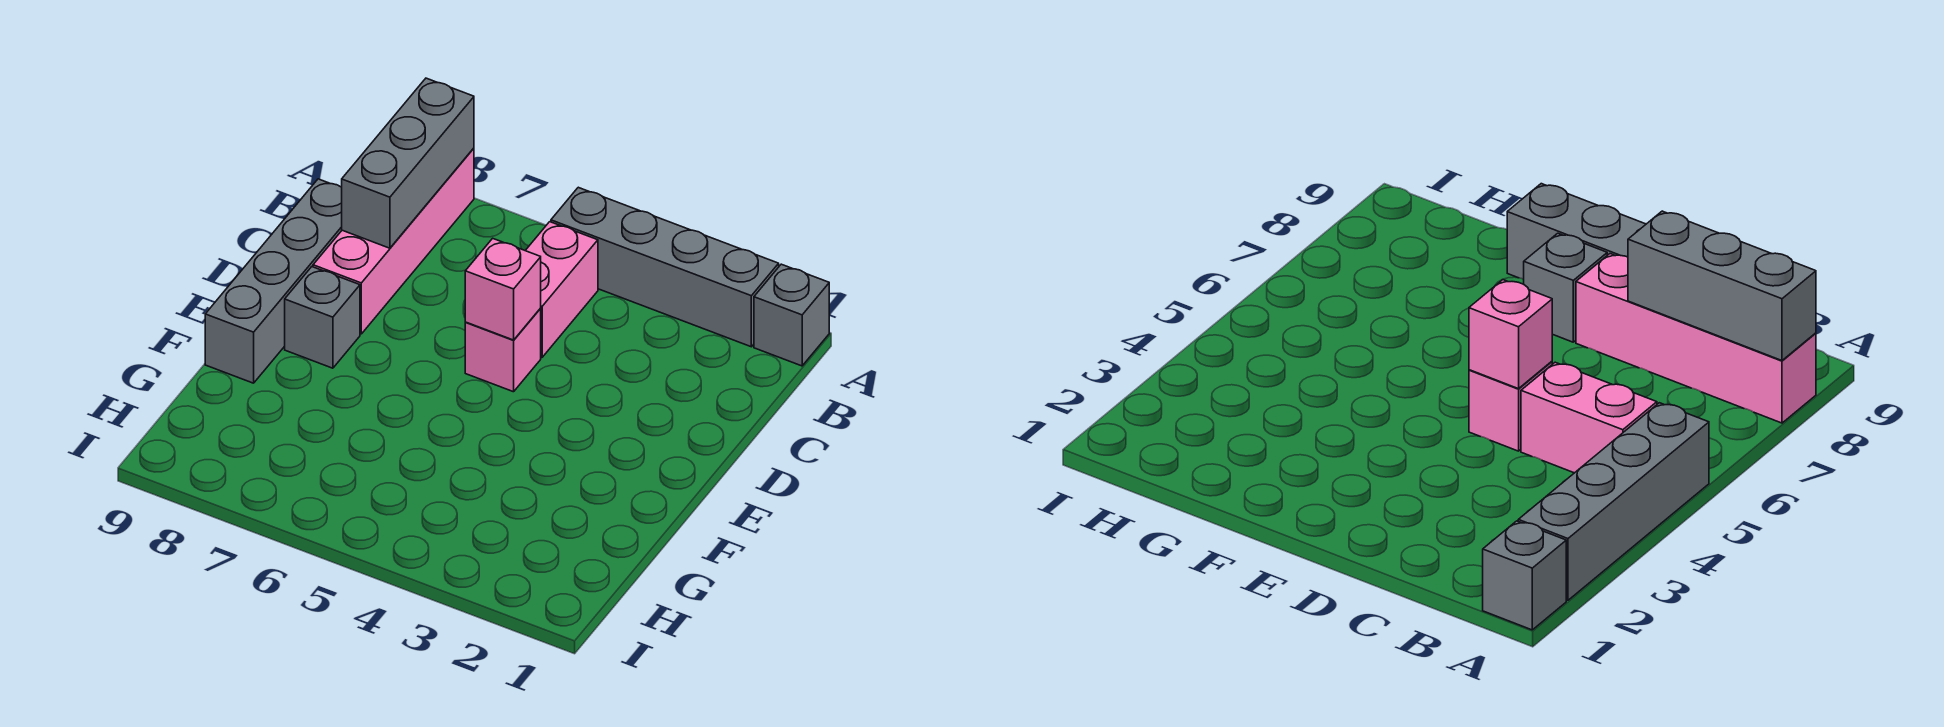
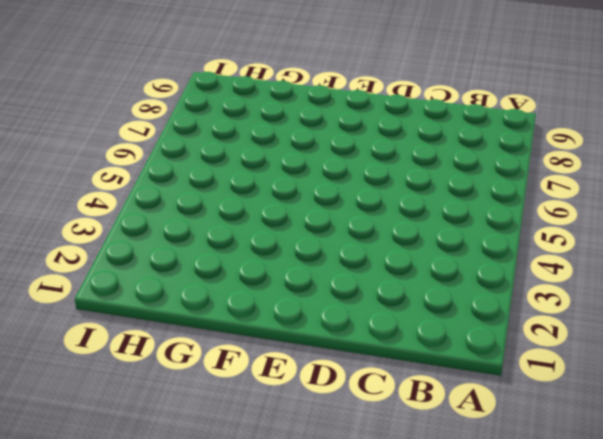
none -> grey brick A1 level 1
none -> grey brick A2:A5 level 1

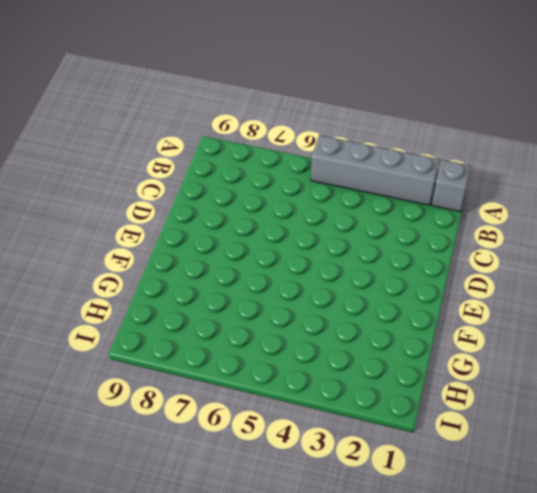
none -> pink brick A8:D8 level 1
none -> pink brick B5:C5 level 1

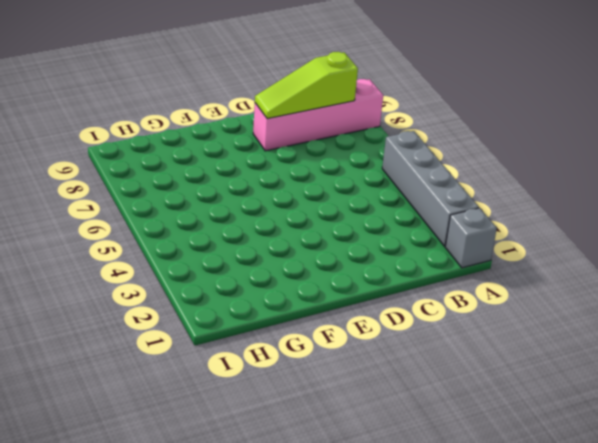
lime slope B8:D8 level 2 top B -> grey brick A8:C8 level 2
none -> pink brick B5:C5 level 1
none -> grey brick C9:F9 level 1

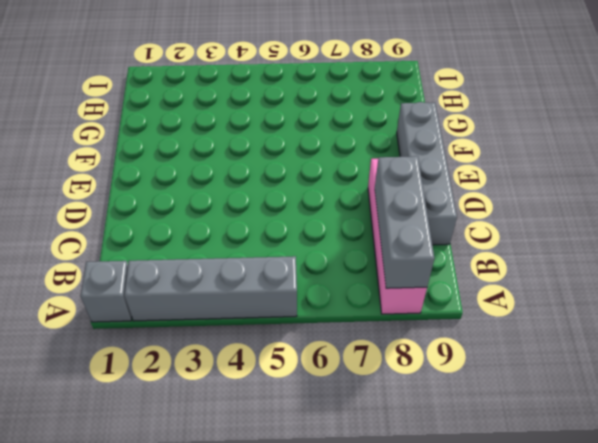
none -> pink brick B5:C5 level 1
none -> pink brick D5 level 1

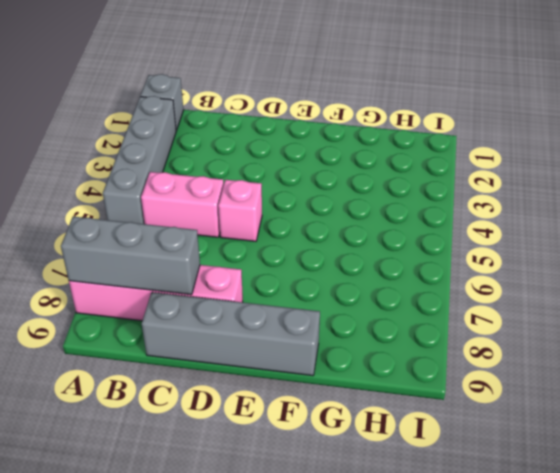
none -> grey brick E8 level 1
none -> pink brick D5 level 2

